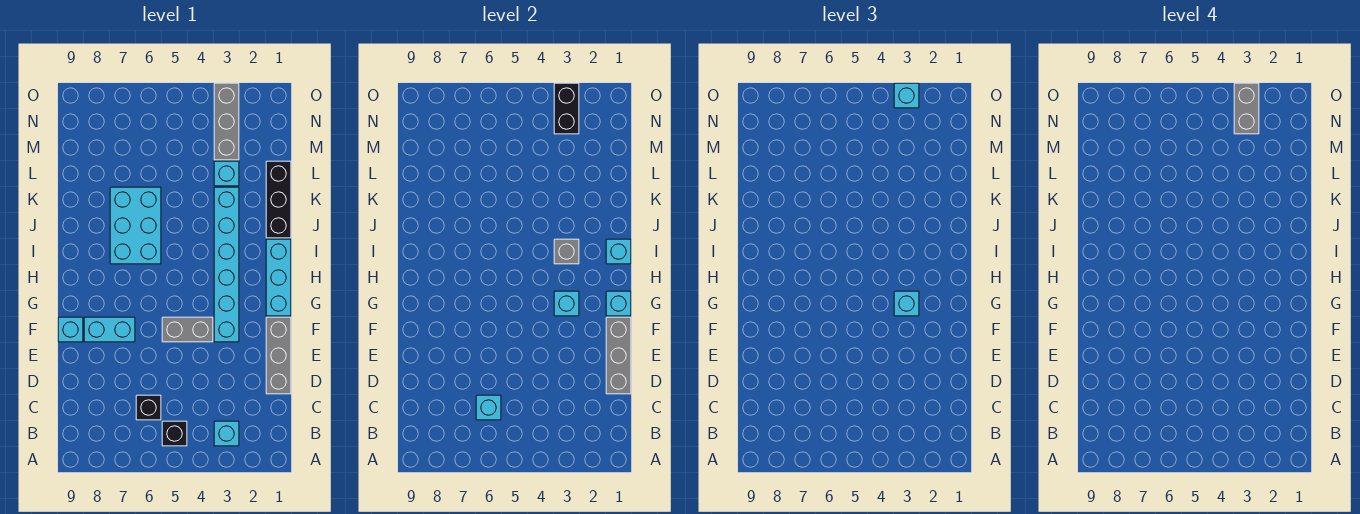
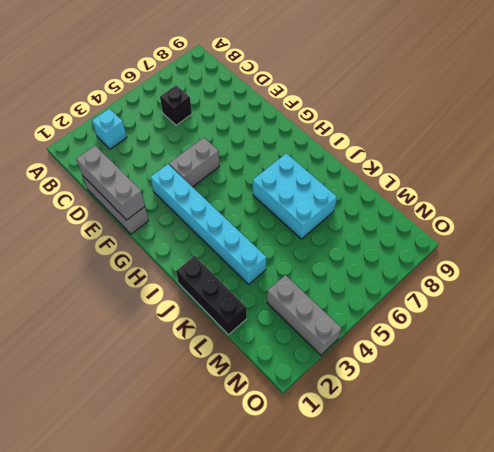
none -> black brick B5 level 1
none -> cyan brick F7:F8 level 1
none -> cyan brick F9 level 1

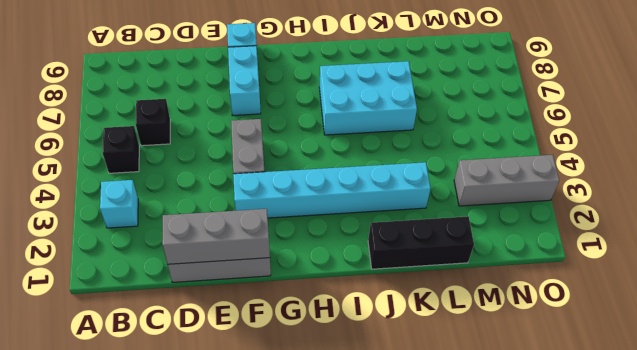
none -> cyan brick G1:I1 level 1
none -> cyan brick L3 level 1
none -> cyan brick C6 level 2

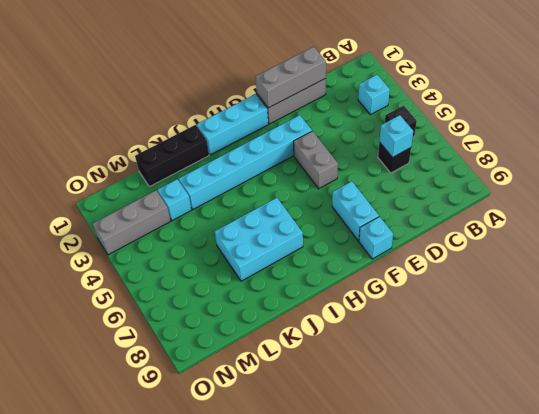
none -> cyan brick G1 level 2
none -> cyan brick G3 level 2
none -> cyan brick I1 level 2

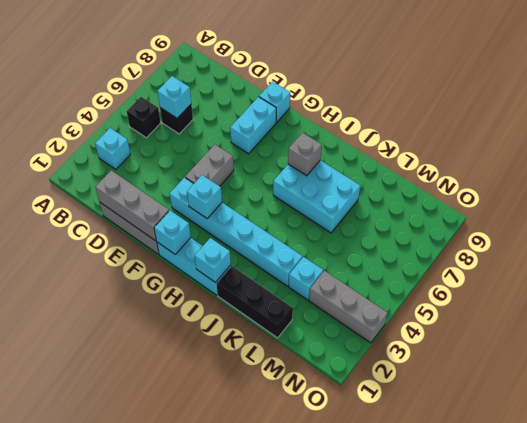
grey brick I7 level 2 -> grey brick I3 level 2
none -> black brick N3:O3 level 2
none -> cyan brick G3 level 3
none -> cyan brick O3 level 3

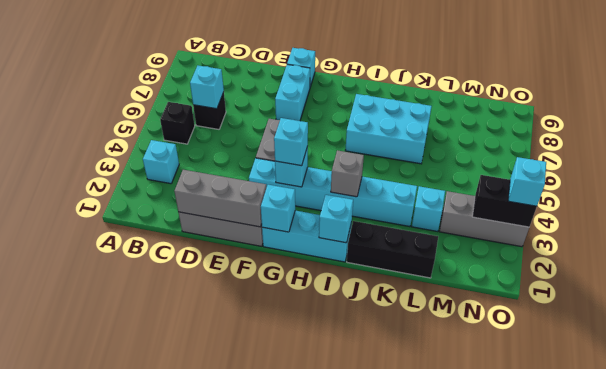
none -> grey brick N3:O3 level 4

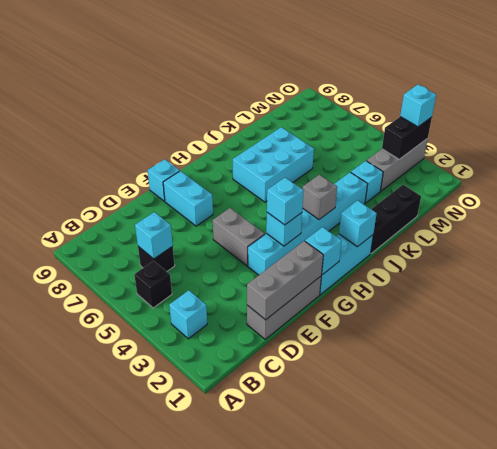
none -> grey brick N3:O3 level 4

